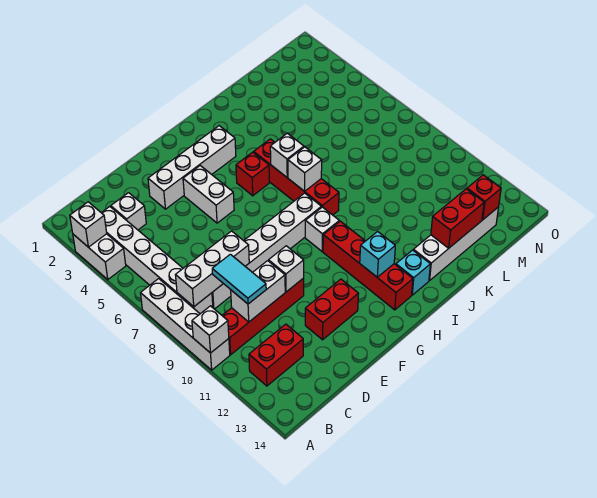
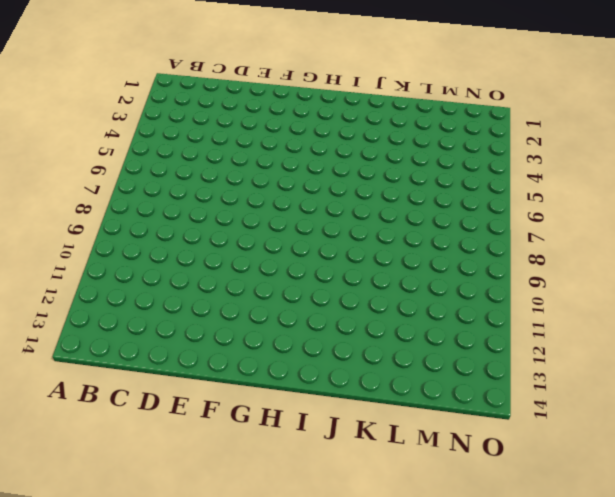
none -> white brick A3:A4 level 1
none -> white brick A7:A10 level 1
none -> white brick B3:B8 level 1

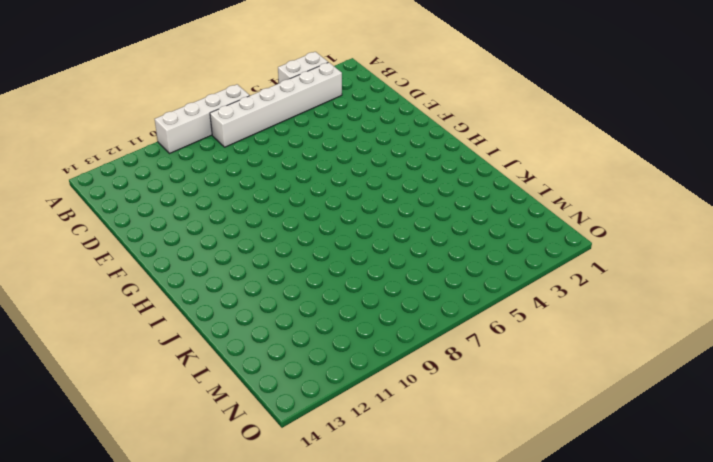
none -> red brick B10:E10 level 1
none -> red brick B12:C12 level 1
none -> white brick C3 level 1

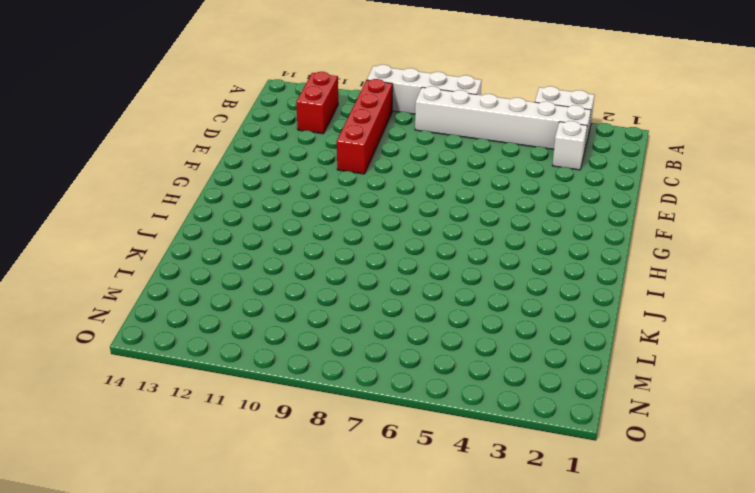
none -> white brick C8:H8 level 1
none -> white brick E3:H3 level 1
none -> red brick E12:F12 level 1

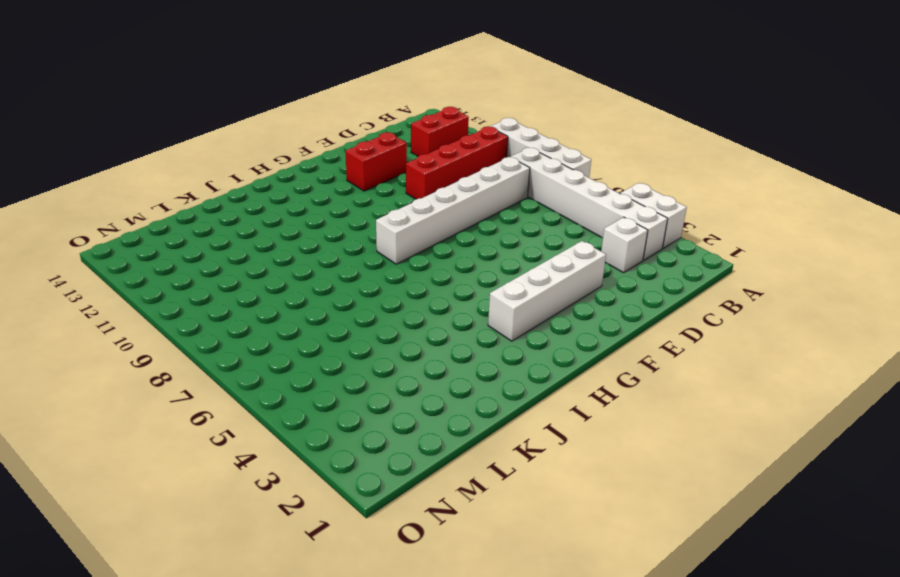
none -> white brick F4:F5 level 1
none -> red brick H5 level 1
none -> white brick H9 level 1

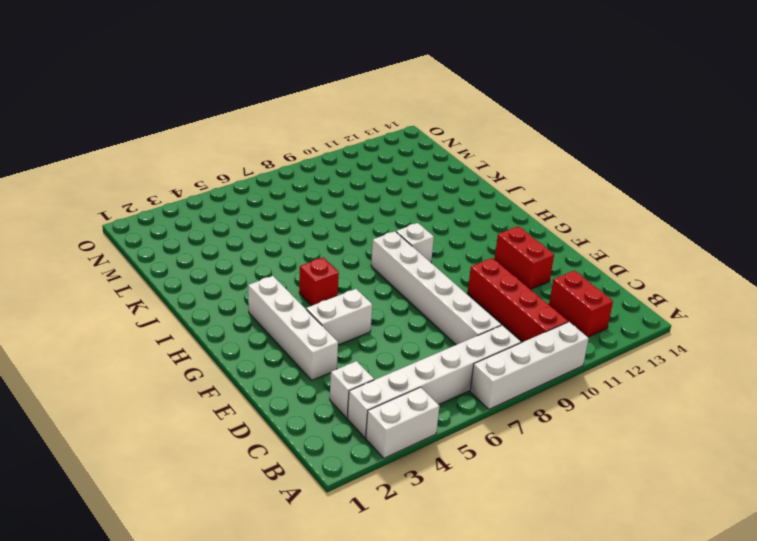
none -> red brick H10:H13 level 1
none -> red brick I5:I8 level 1
none -> cyan brick I13 level 1

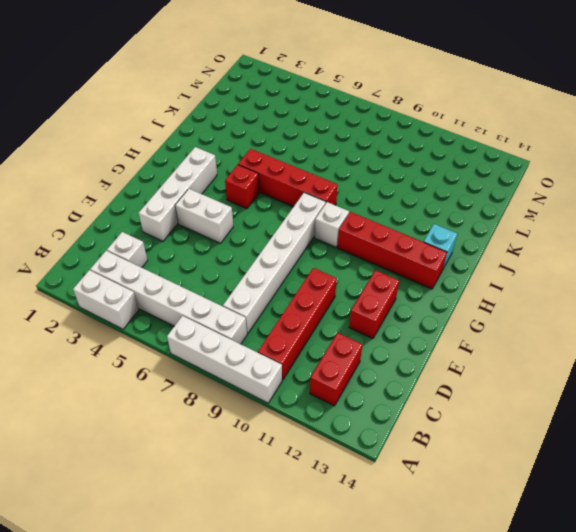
none -> white brick J13:M13 level 1
none -> white brick A3 level 2
none -> white brick A10 level 2

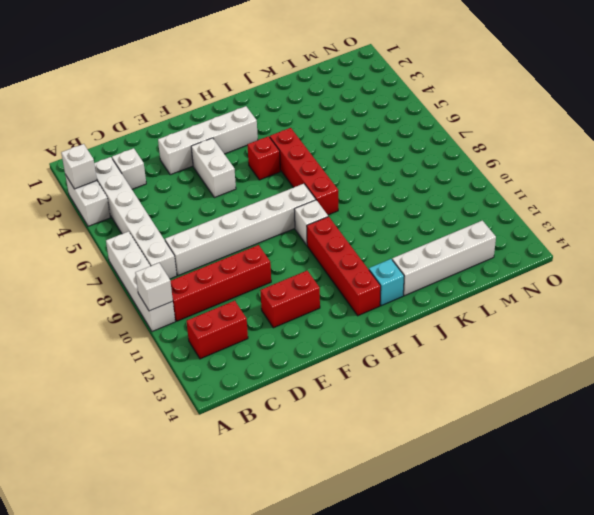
none -> white brick B8:D8 level 2
none -> white brick C10:D10 level 2
none -> white brick E10 level 2

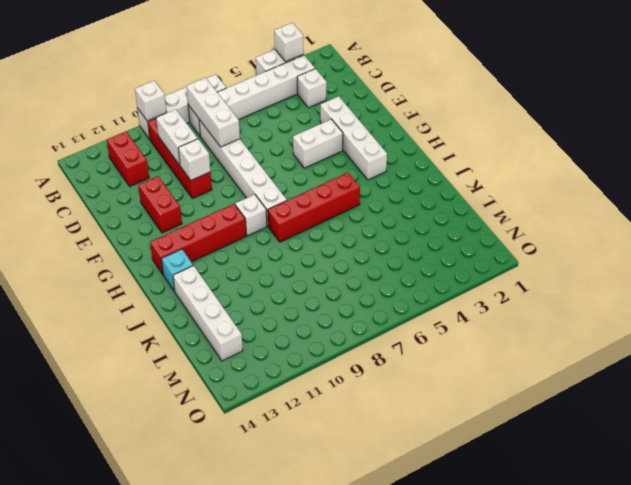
none -> red brick H5 level 1
none -> cyan brick H12 level 2
none -> white brick I6 level 2

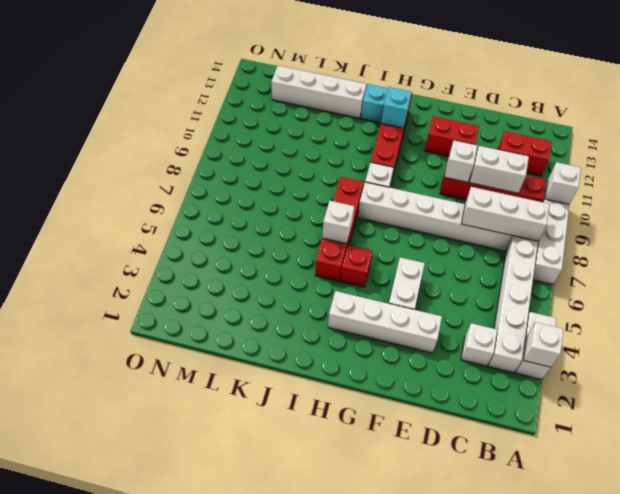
none -> white brick I7 level 2
none -> red brick K13:L13 level 2
none -> red brick M13 level 2

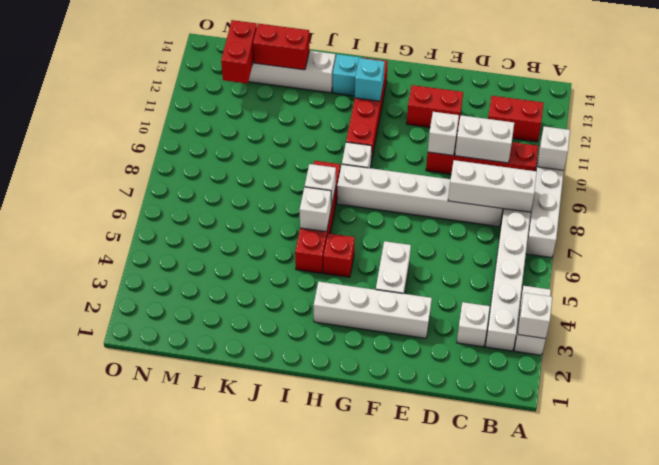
red brick M12:M13 level 2 -> red brick M13 level 2
none -> cyan tile C9:C10 level 3

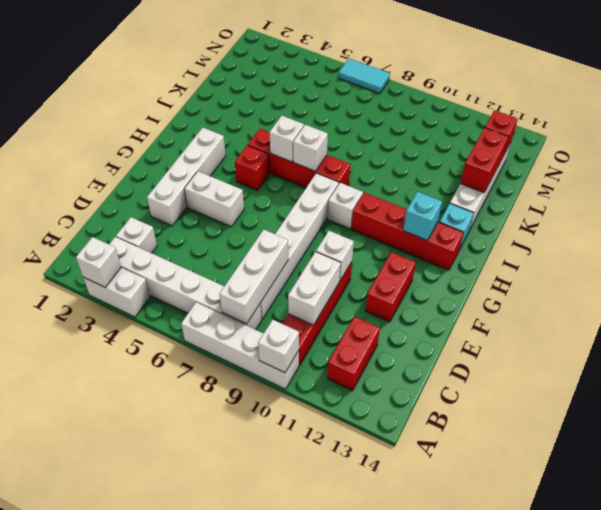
cyan tile O6:O7 level 1 -> cyan tile C9:C10 level 3

